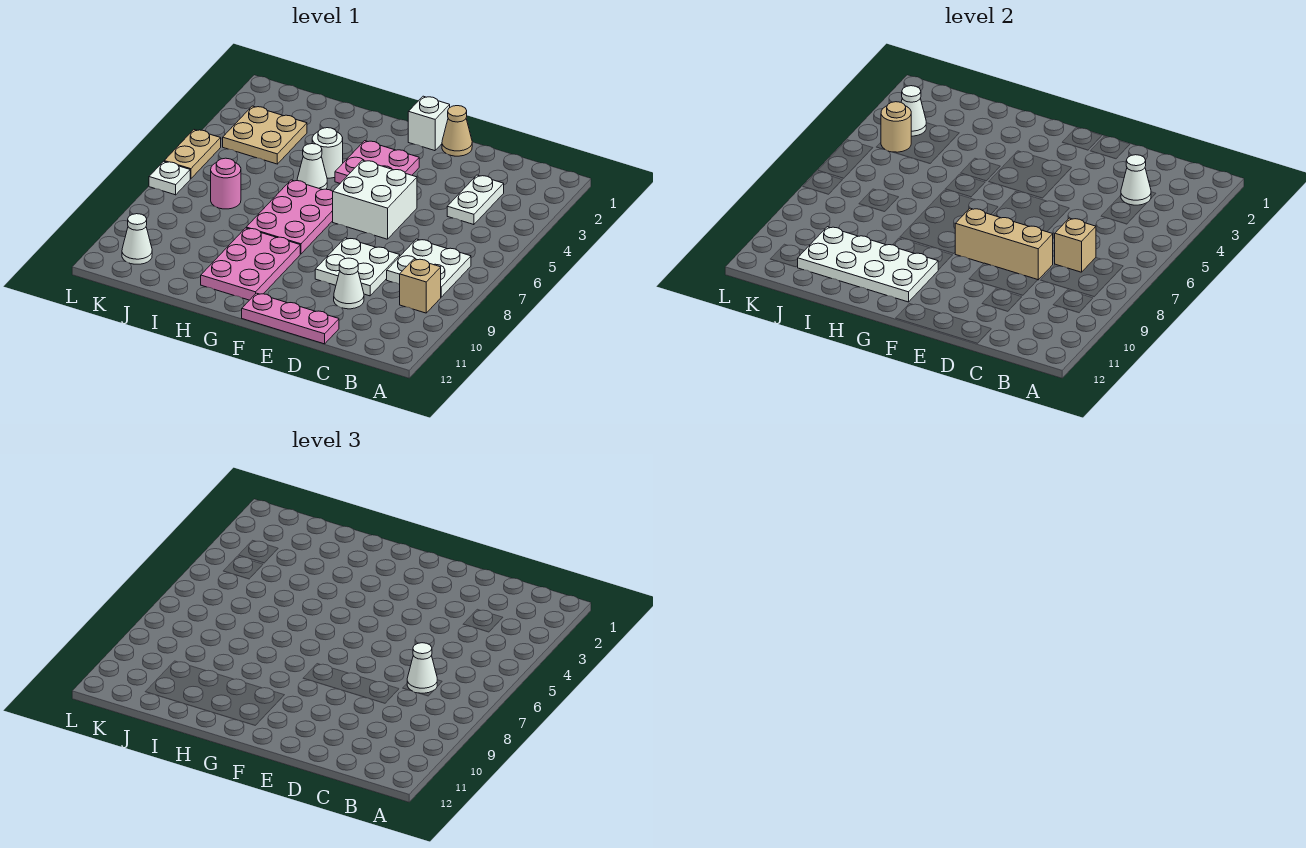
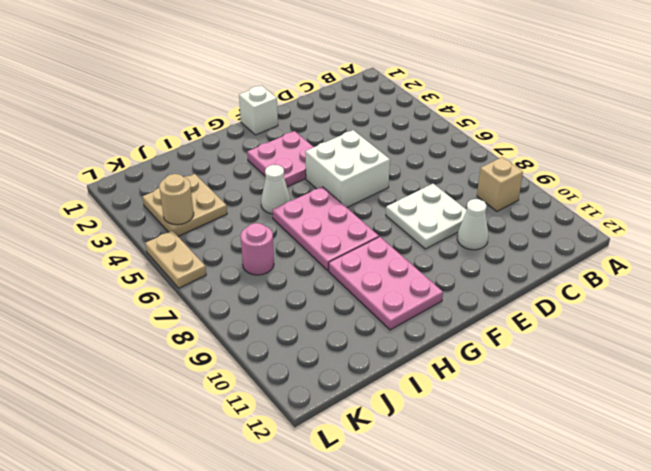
none -> white plate B7:C8 level 1
none -> white plate C3:C4 level 1
none -> pink plate D12:F12 level 1

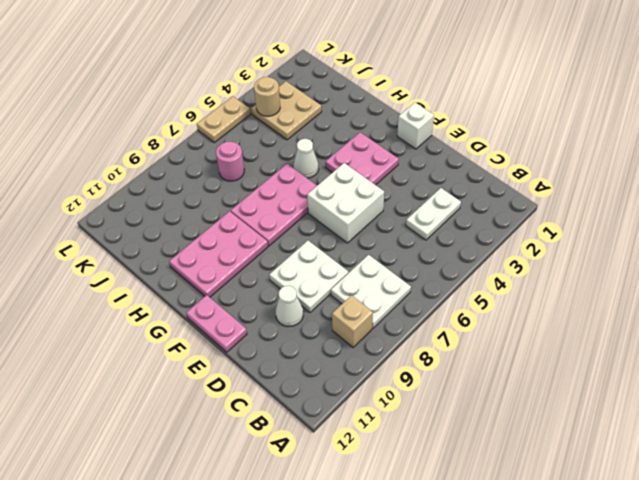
pink plate E12:F12 level 1 -> pink plate D12:F12 level 1
none -> tan cone E1 level 1
none -> white round brick H4 level 1
none -> white cone K11 level 1

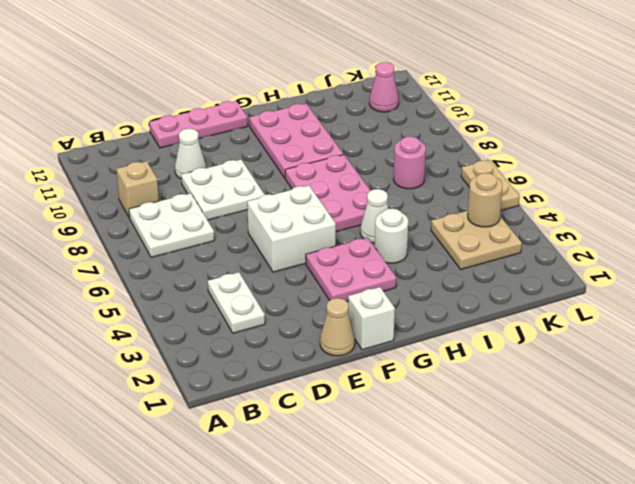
pink cone K11 level 1 -> white cone K11 level 1
none -> white plate L7 level 1
none -> white cone C3 level 2
none -> tan brick C7 level 2

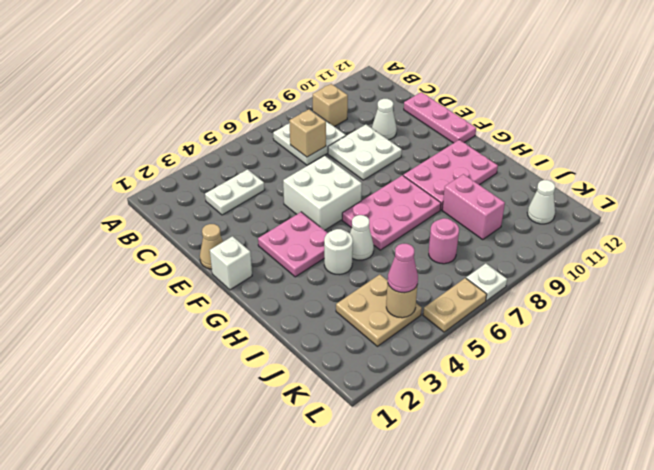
pink brick I9:J9 level 1 -> none
pink cone K4 level 3 -> none
none -> white cone C3 level 2
none -> tan brick D8:F8 level 2
none -> white plate G10:J11 level 2

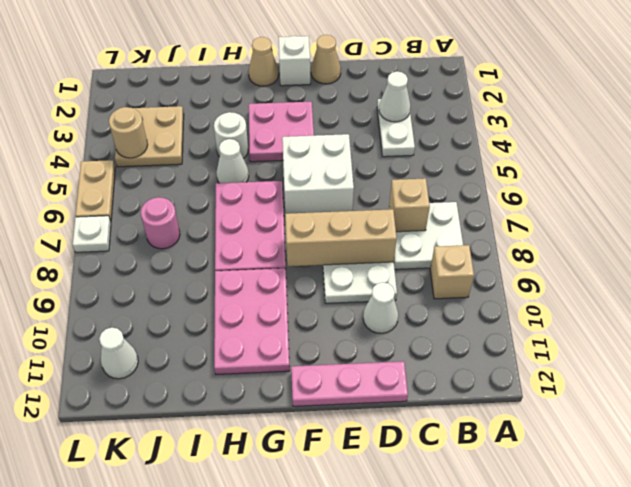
tan cone G1 level 1 -> none
none -> white plate G10:J11 level 2
none -> white cone K3 level 2
none -> white cone C7 level 3

